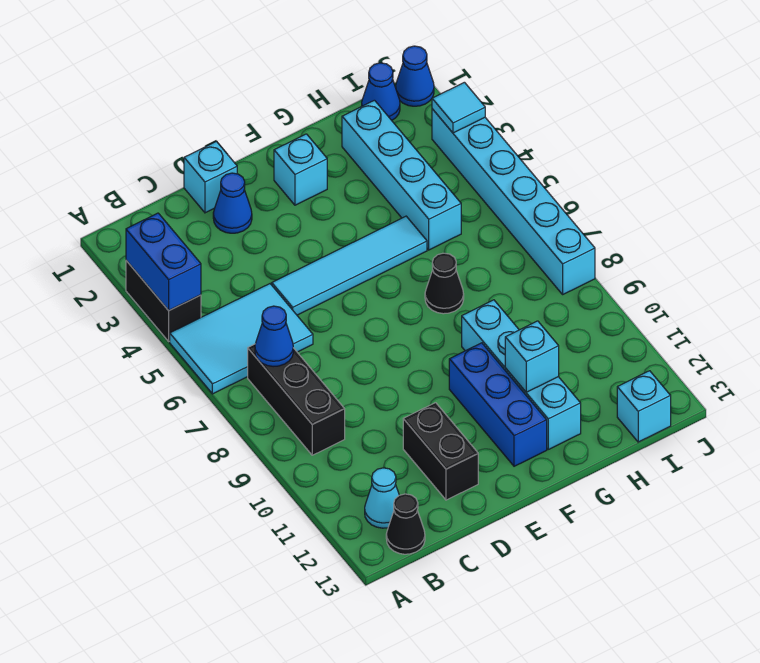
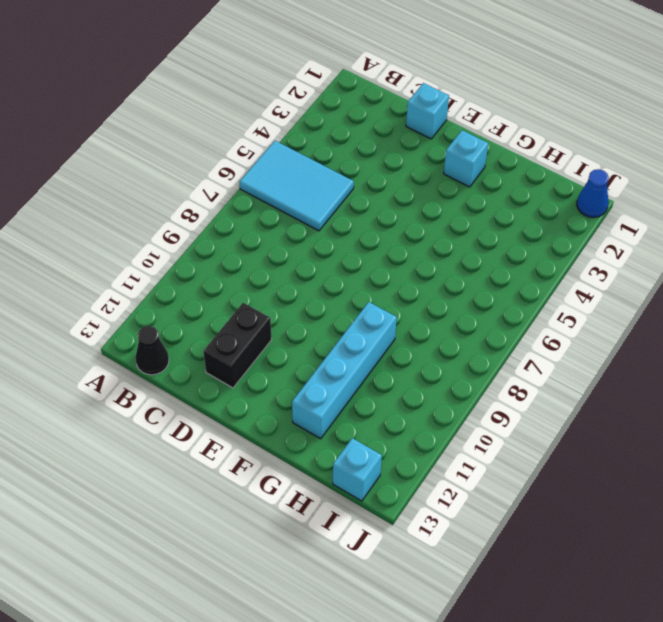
none -> black brick A3:A4 level 1
none -> black brick B7:B9 level 1
none -> cyan cone B12 level 1

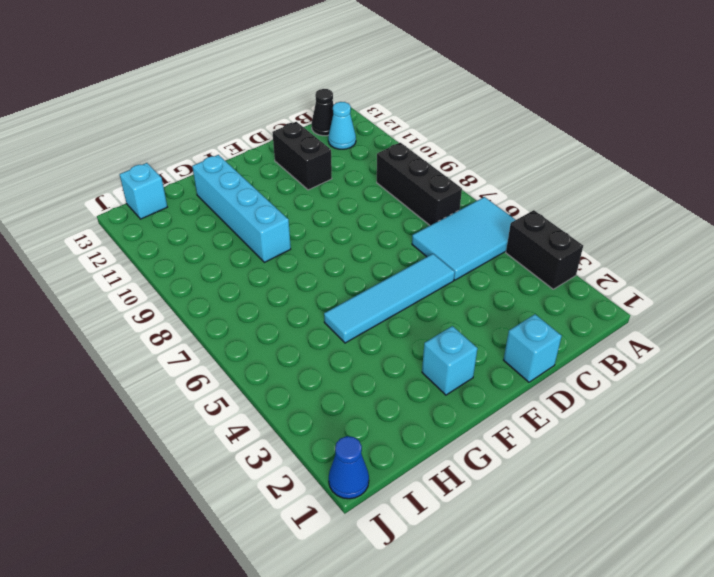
none -> blue cone D2 level 1
none -> blue brick F10:F12 level 1
none -> black cone G7 level 1

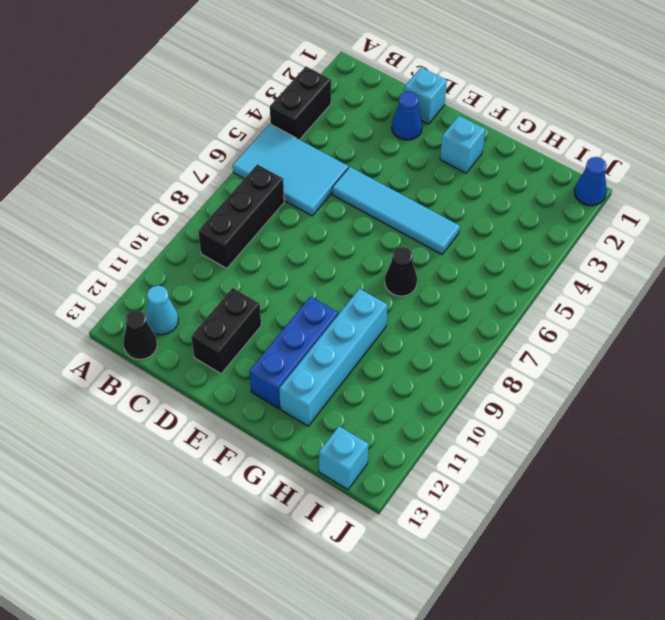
none -> cyan brick H2:H5 level 1
none -> blue cone I1 level 1
none -> cyan brick J3:J8 level 1

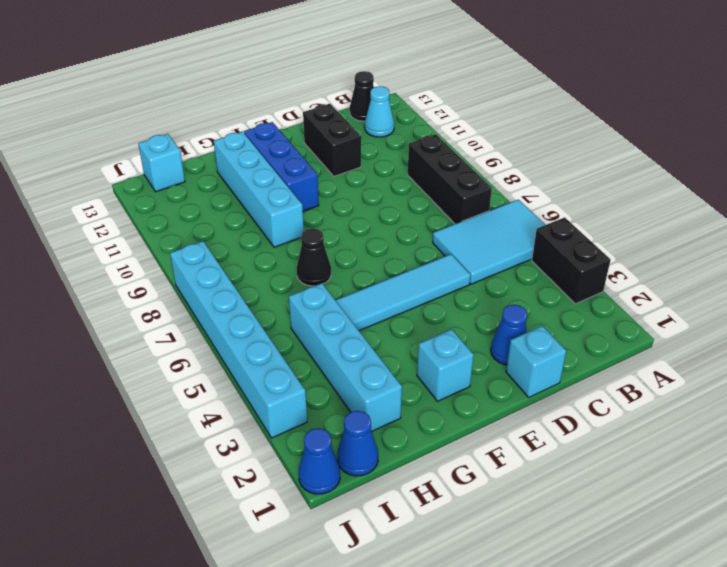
none -> blue brick A3:A4 level 2
none -> blue cone B7 level 2
none -> cyan brick G11 level 2

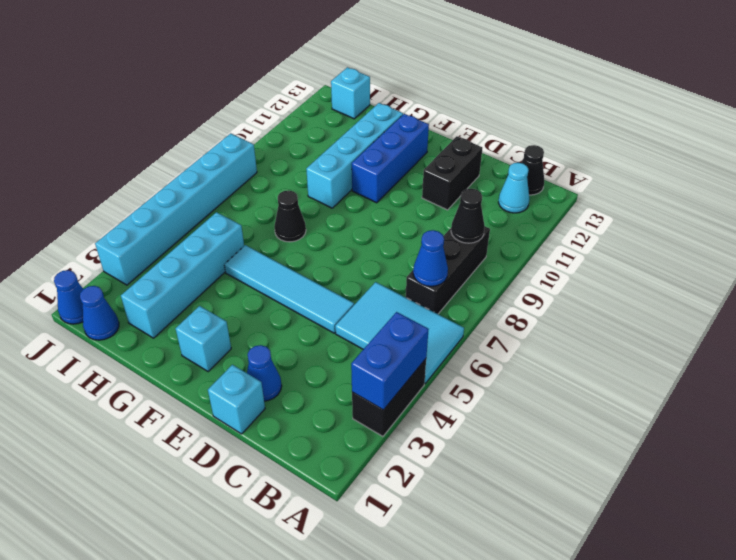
black cone B9 level 2 -> none
none -> cyan brick G11 level 2
none -> cyan tile J3 level 2

